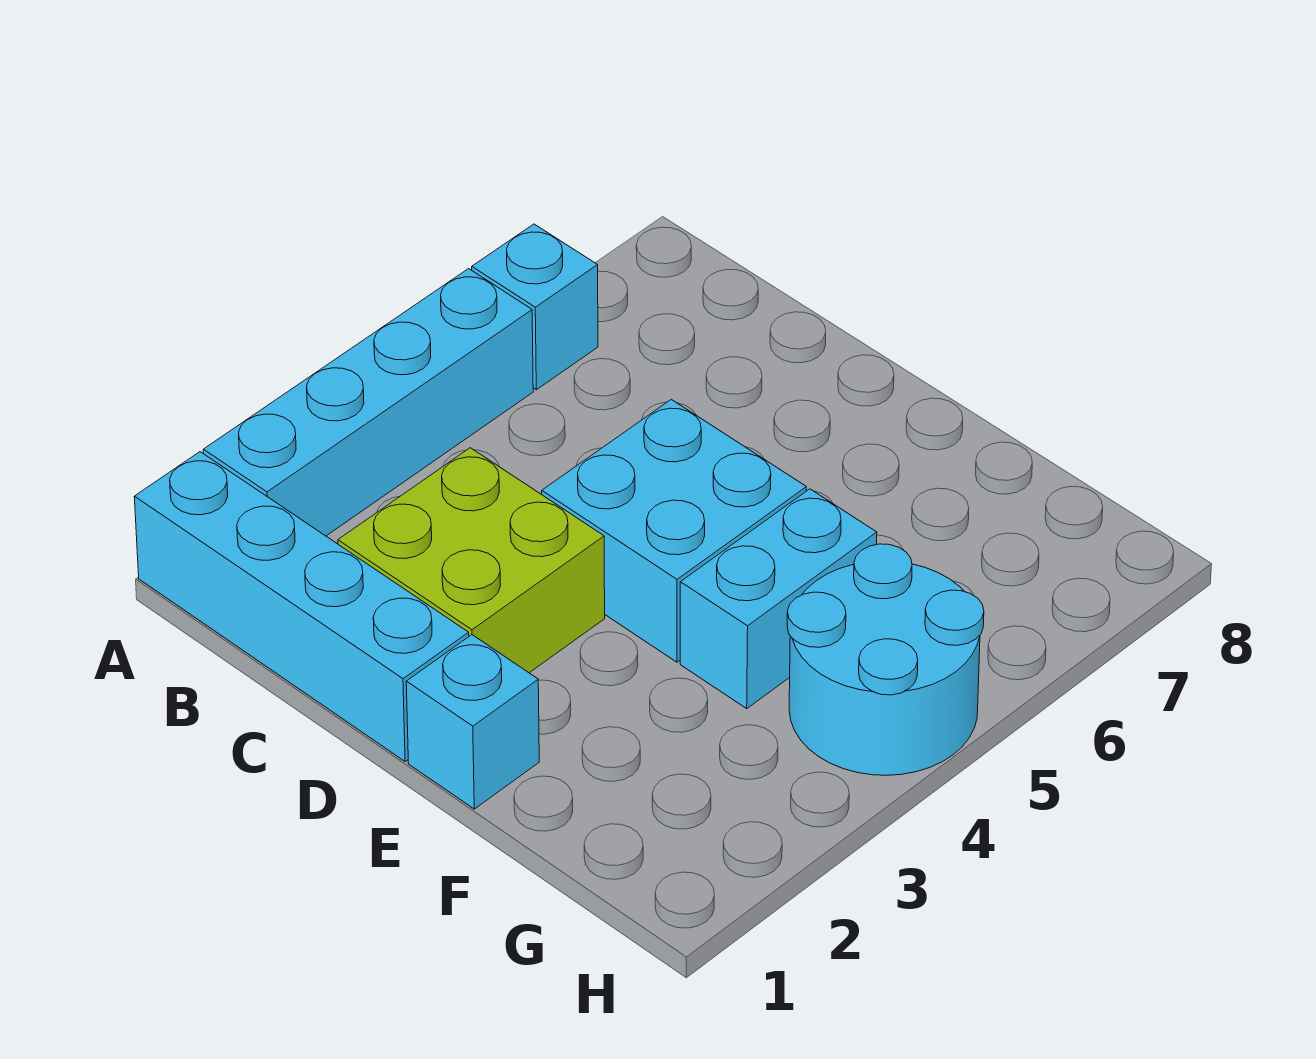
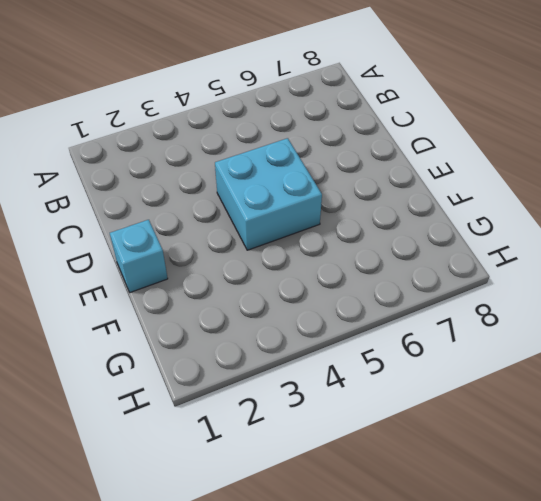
none -> cyan brick A1:D1 level 1
none -> cyan brick A2:A5 level 1

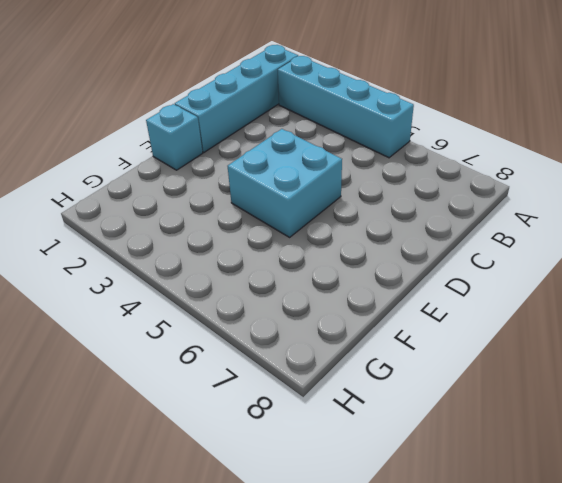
none -> cyan brick A6 level 1
none -> lime brick C2:D3 level 1

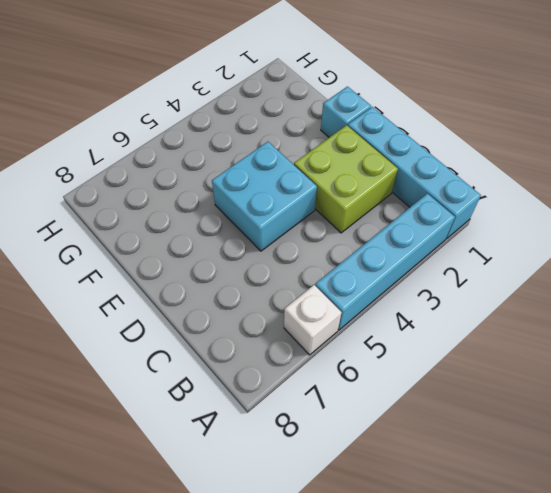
white brick A6 level 1 -> cyan brick A6 level 1
none -> cyan brick F4:F5 level 1
none -> cyan round brick G4:H5 level 1

